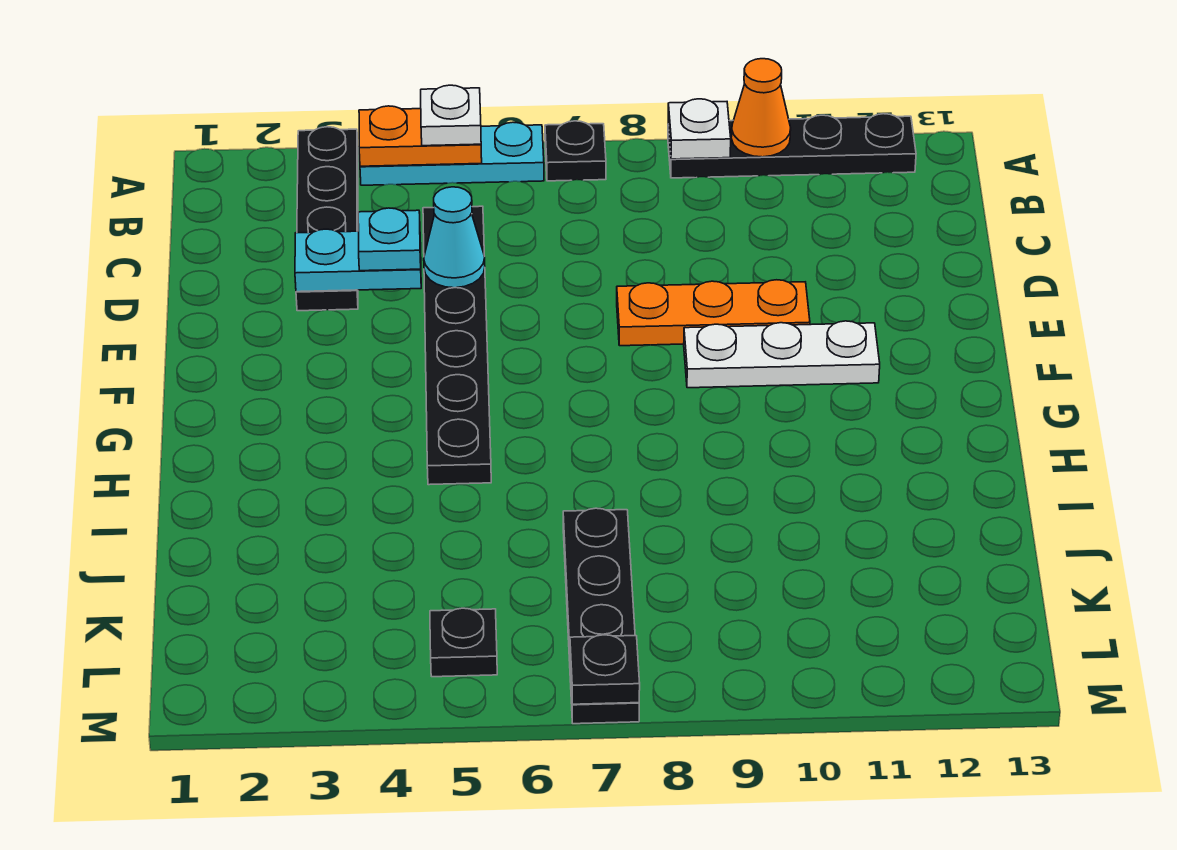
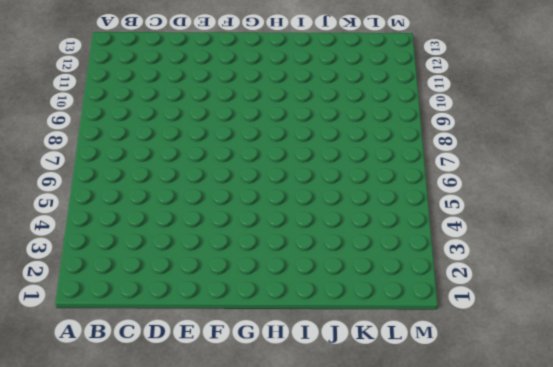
none -> black plate A3:D3 level 1
none -> cyan plate A4:A6 level 1
none -> black plate A7 level 1

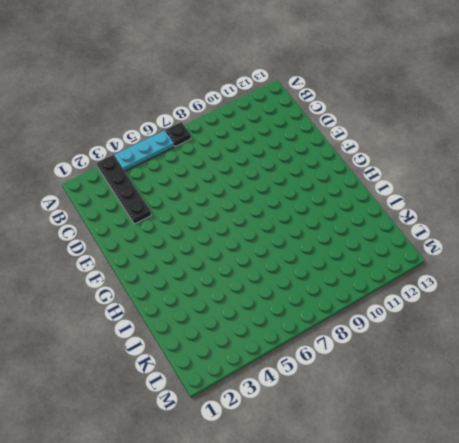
none -> black plate A9:A12 level 1
none -> black plate C5:H5 level 1
none -> orange plate E8:E10 level 1

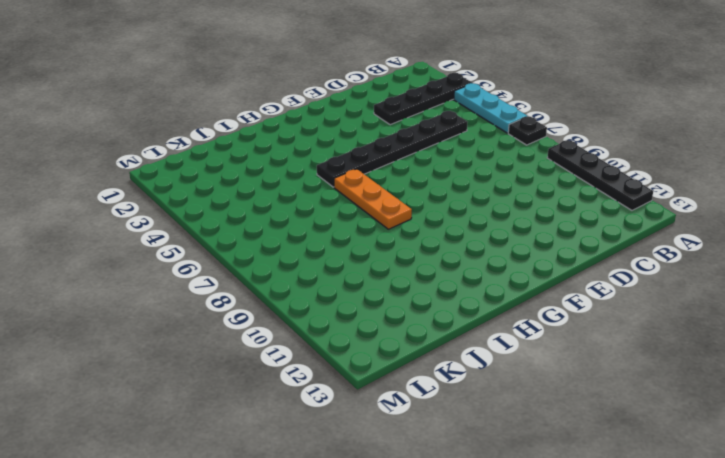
orange plate H6:H8 level 1 -> orange plate E8:E10 level 1
none -> white plate F9:F11 level 1
none -> black plate J7:M7 level 1
none -> black plate L5 level 1

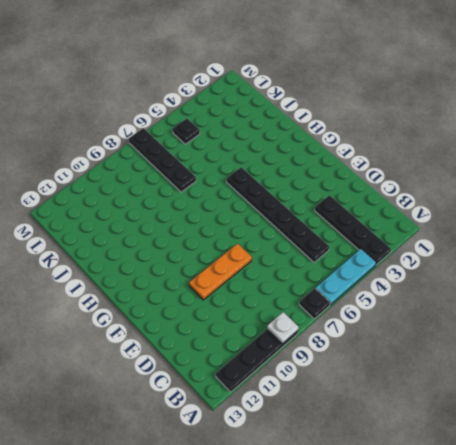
none -> white plate F9:F11 level 1
none -> orange plate A4:A5 level 2
none -> orange cone A10 level 2

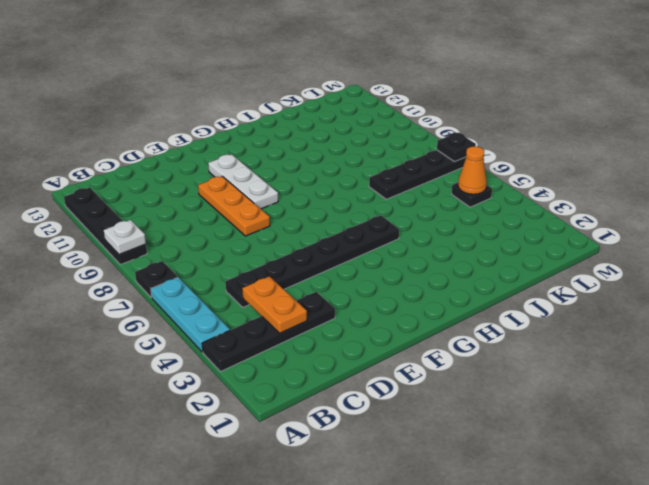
orange plate C3:C4 level 2 -> orange plate A4:A5 level 2
orange cone L5 level 2 -> orange cone A10 level 2
none -> cyan plate D3:D4 level 2
none -> cyan cone D5 level 2
none -> white plate A5 level 3

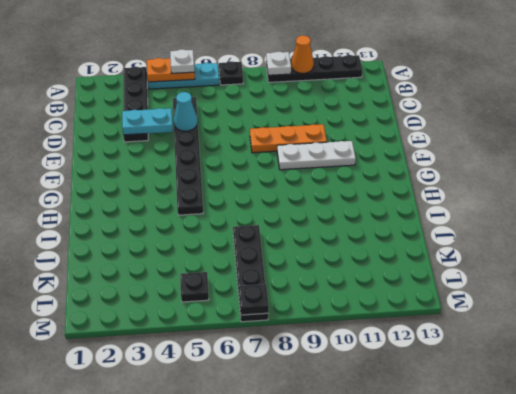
none -> cyan plate D4 level 3

